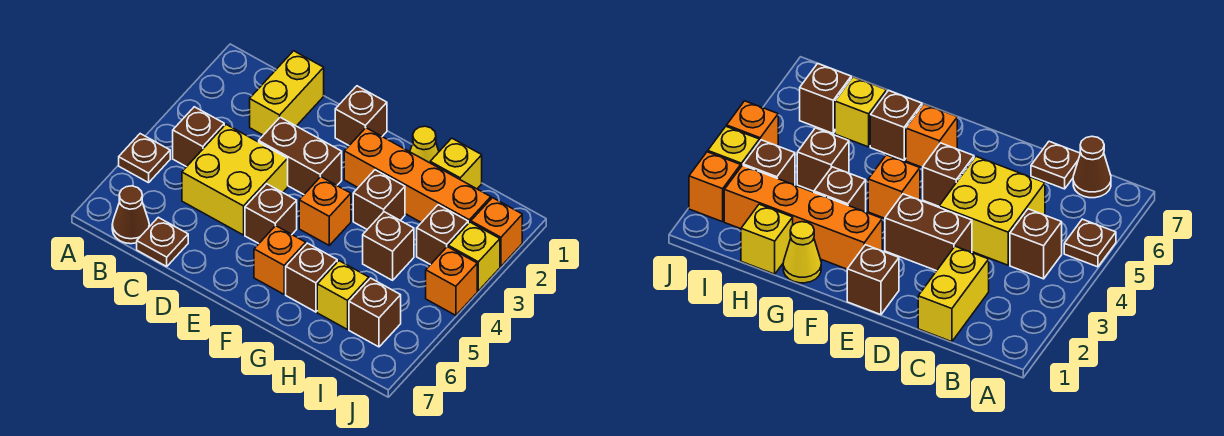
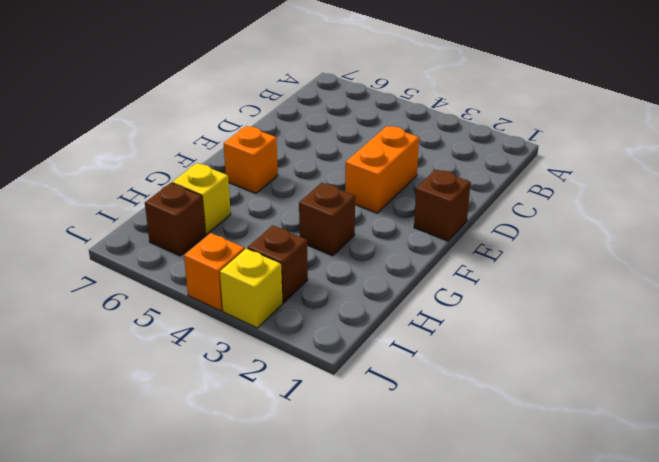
orange brick D3:E3 level 1 -> brown brick D3:E3 level 1
none -> brown plate A5 level 1
none -> brown brick B4 level 1
none -> brown cone B7 level 1

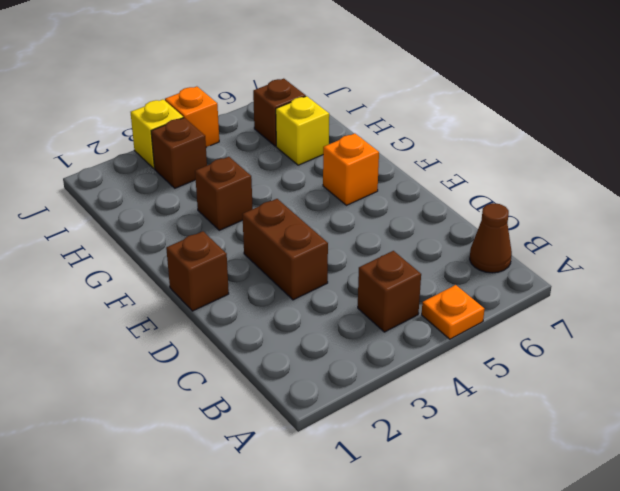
orange plate A5 level 1 -> brown plate A5 level 1
none -> yellow brick C1:C2 level 1
none -> yellow brick C4:D5 level 1
none -> brown plate C7 level 1

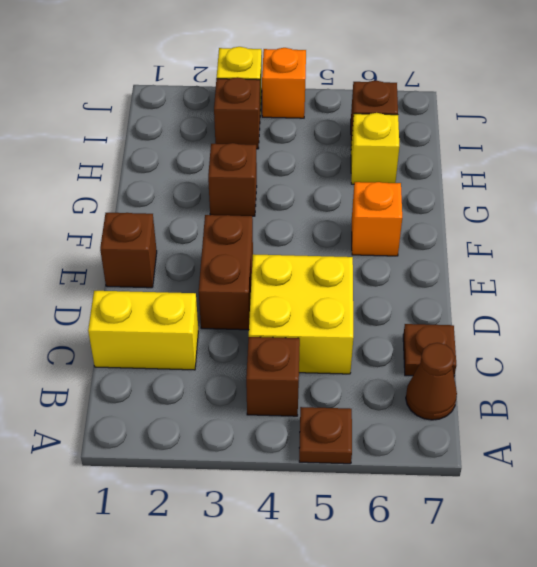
none -> brown brick E5 level 1
none -> orange brick F2:I2 level 1
none -> orange brick F4 level 1

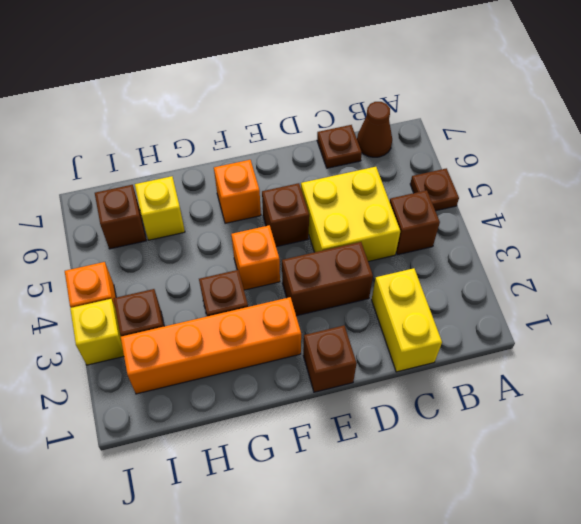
none -> yellow cone G1 level 1
none -> brown brick G6 level 1
none -> yellow brick H1 level 1

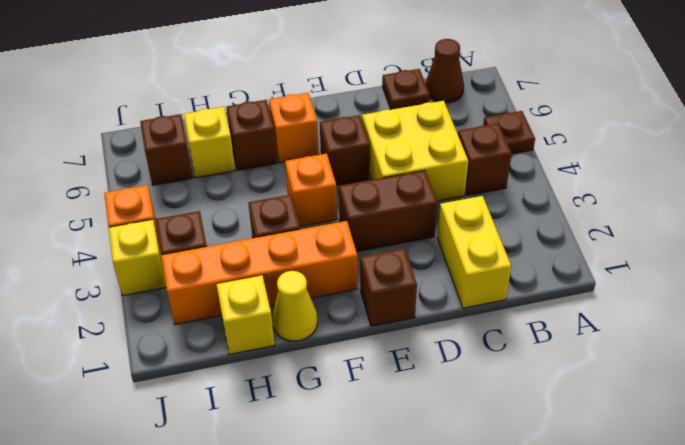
none -> brown brick H4 level 1
none -> orange brick J2 level 1

